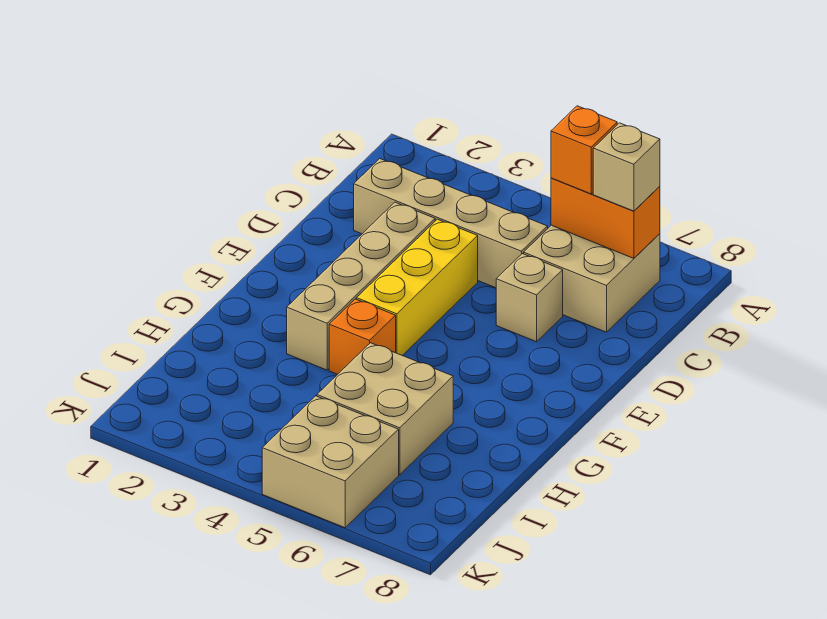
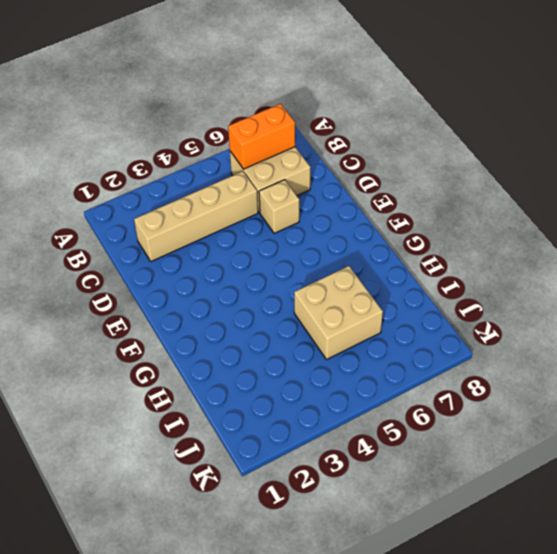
none -> tan brick D3:G3 level 1
none -> yellow brick D4:F4 level 1

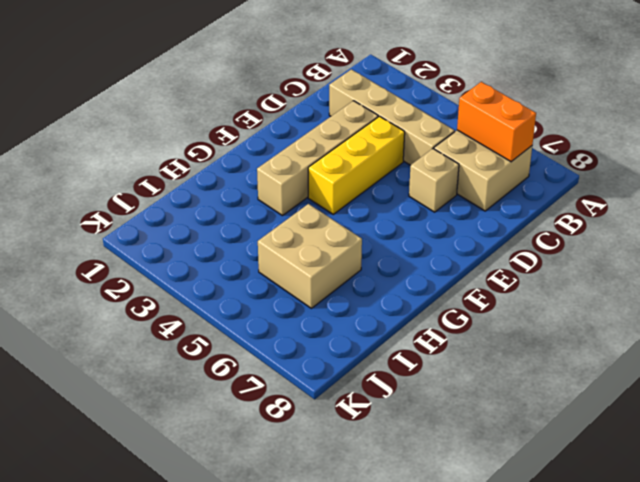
none -> orange brick G4 level 1
none -> tan brick J5:K6 level 1

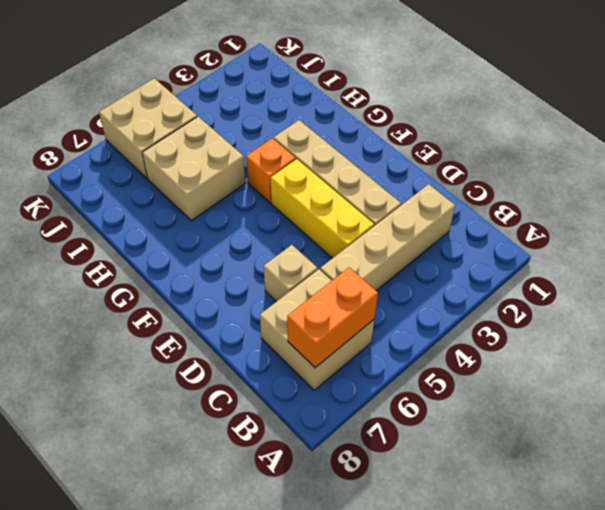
none -> orange brick B6 level 3
none -> tan brick B7 level 3

